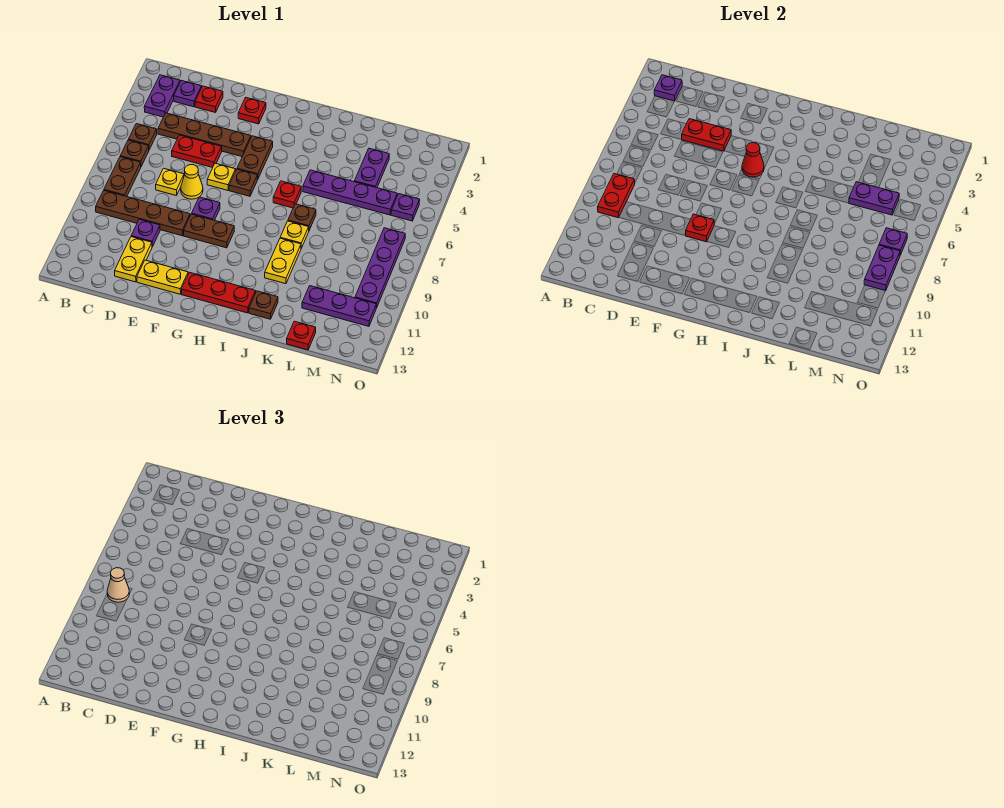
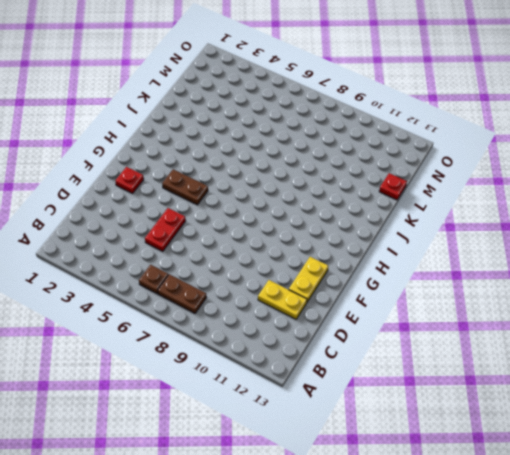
none -> purple plate B2:B3 level 1
none -> brown plate B5 level 1
none -> brown plate B9:E9 level 1
none -> purple plate C2 level 1

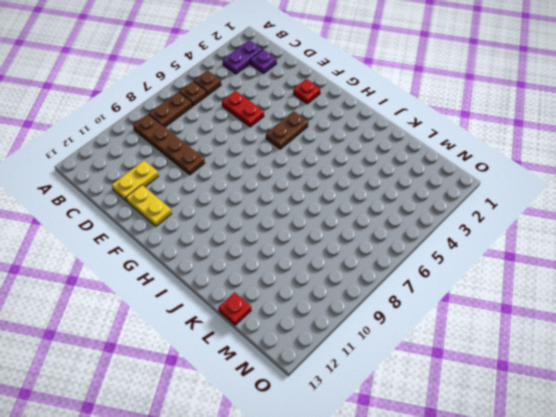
none -> brown plate C4:F4 level 1
none -> red plate D2 level 1
none -> yellow plate D7 level 1
none -> purple plate D10 level 1

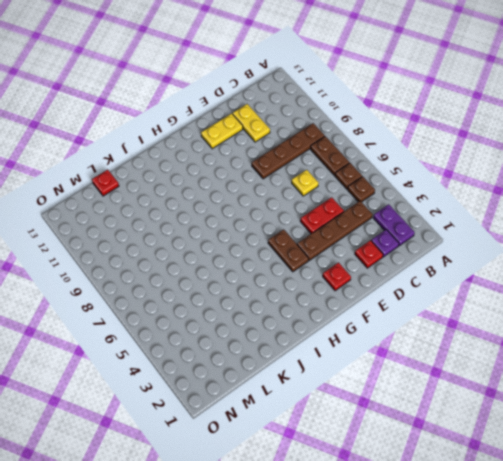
none -> purple plate D10 level 1
none -> yellow cone E7 level 1
none -> yellow plate F6 level 1
none -> purple plate F8 level 1

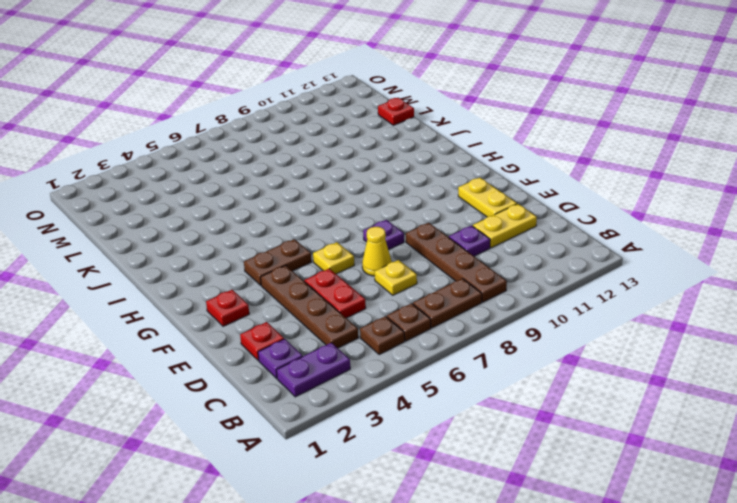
none -> brown plate F9:G9 level 1
none -> brown plate G6 level 1
none -> red plate G12:I12 level 1
none -> red plate I6 level 1

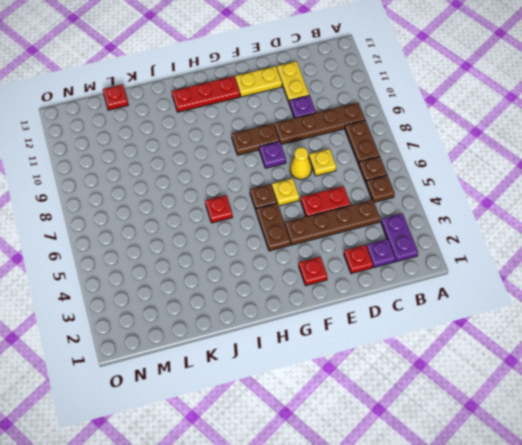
none -> purple plate J5:M5 level 1
none -> brown plate J7 level 1
none -> yellow plate J8 level 1
none -> yellow plate J9:J10 level 1

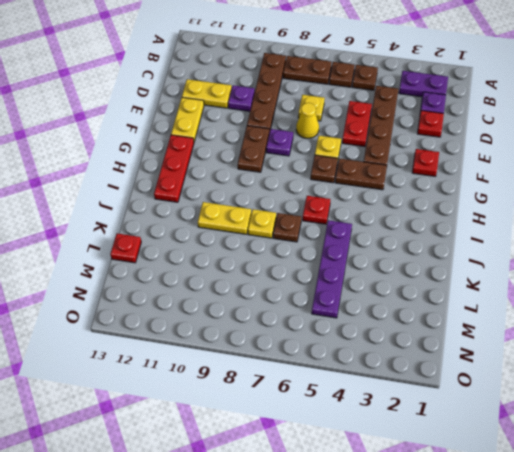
none -> brown plate J12 level 1
none -> purple plate L3:L4 level 1
none -> purple plate L11:N11 level 1
none -> purple plate N5 level 1

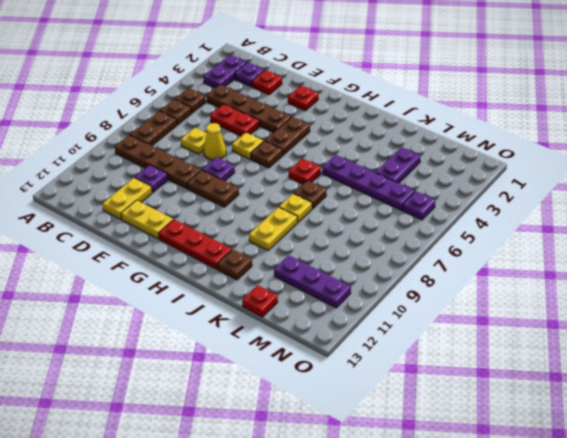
none -> purple plate N7:N10 level 1
none -> purple plate B2 level 2
none -> red plate B8:B9 level 2
none -> red plate D4:E4 level 2

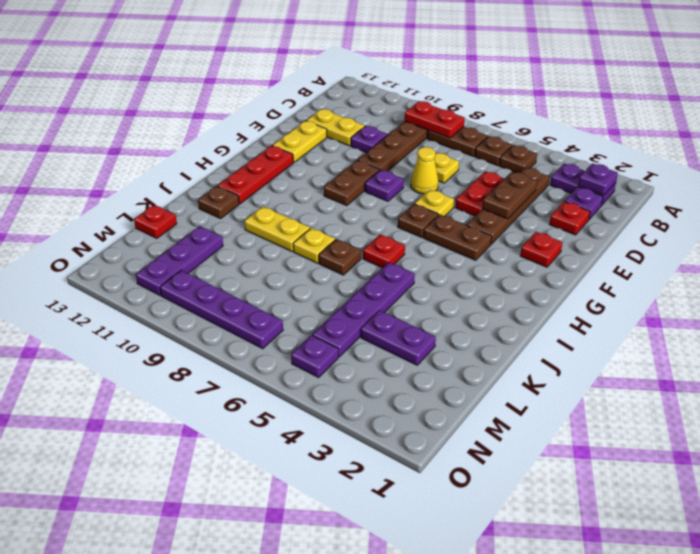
brown plate D4:E4 level 2 -> red plate D4:E4 level 2
none -> red plate F9 level 2
none -> red cone G5 level 2
none -> purple plate L5:M5 level 2
none -> purple plate N7 level 2

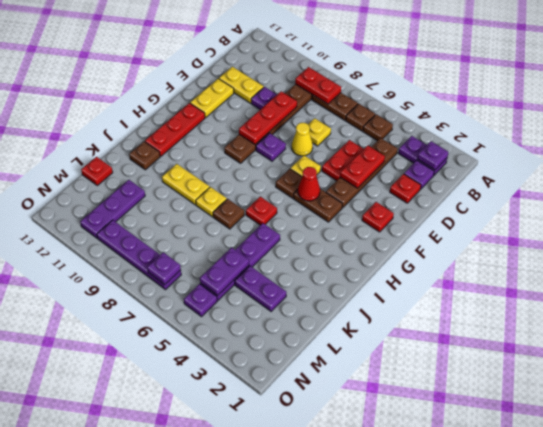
red plate D9:F9 level 2 -> red plate F9 level 2
none -> purple plate N8:N9 level 2
none -> tan cone B8 level 3

